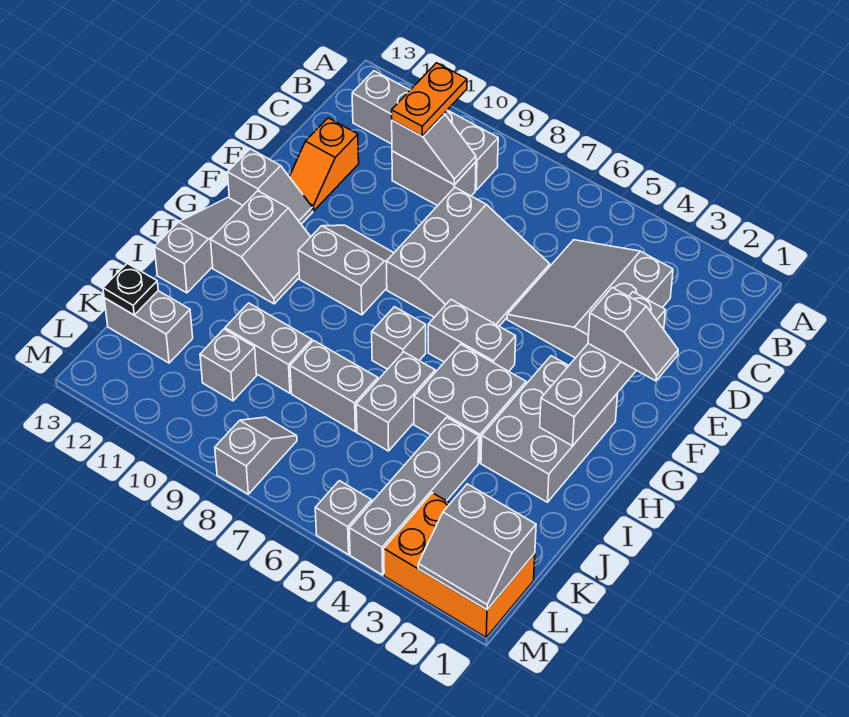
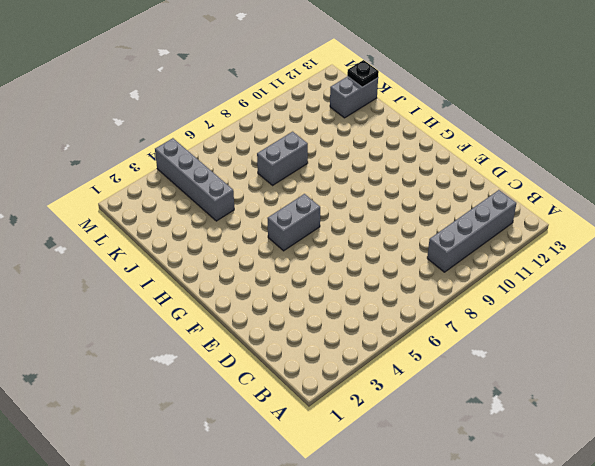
none -> grey slope C3:E5 level 1 top 3
none -> grey brick C9:C10 level 1
none -> grey slope D6:F8 level 1 top 8

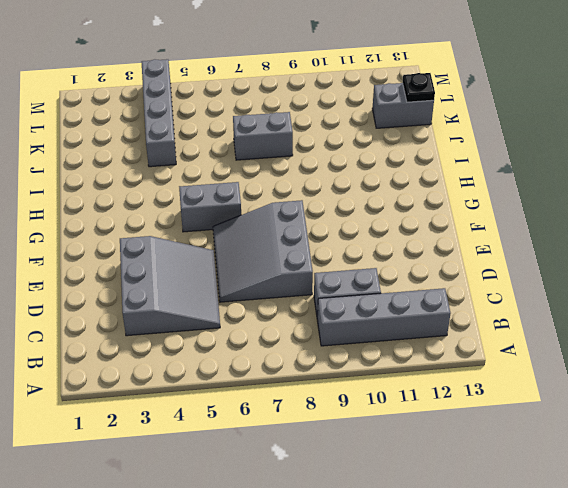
none -> orange slope D12:E12 level 1 top D
none -> grey slope F9:G10 level 1 top G
none -> grey slope F12:F13 level 1 top 13

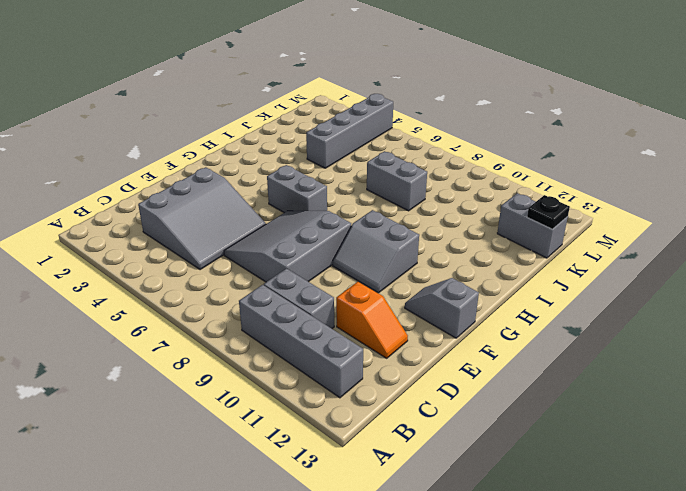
orange slope D11:D12 level 1 top 11 -> orange slope D12:E12 level 1 top D
none -> grey brick G2:I3 level 1
none -> grey slope G11:H12 level 1 top 12
none -> grey slope G13:I13 level 1 top I

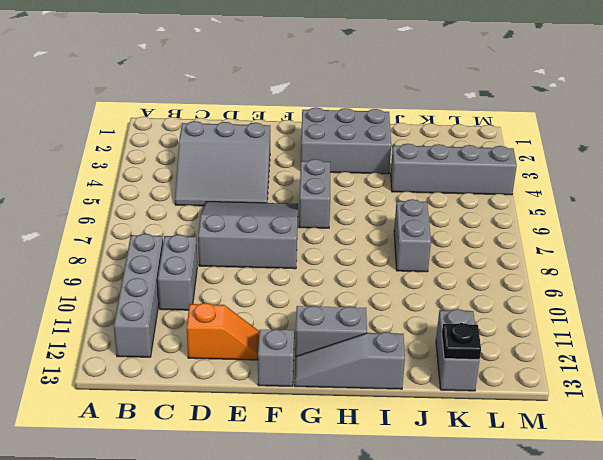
none -> grey slope F9:G10 level 1 top G
none -> grey brick H4:I5 level 1
none -> grey brick H7 level 1

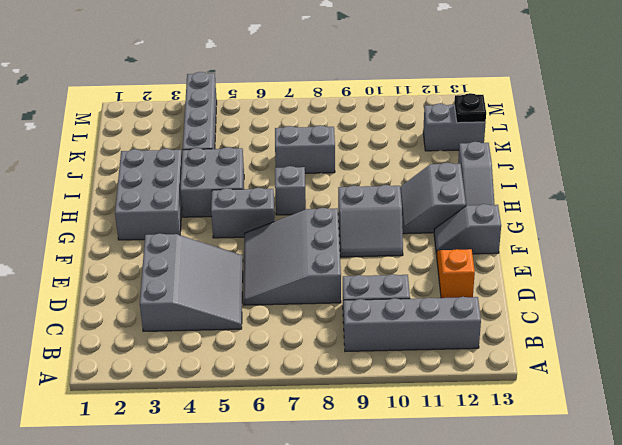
none -> grey brick I6:J6 level 1
none -> grey brick J9:J10 level 1
none -> grey brick K10 level 1

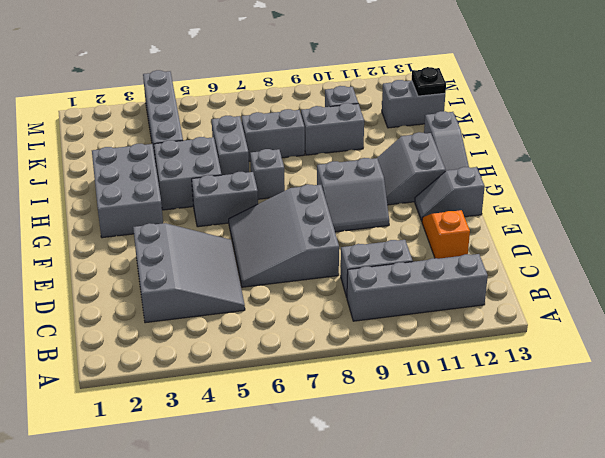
none -> orange brick L1:M3 level 1
none -> grey slope L8:M8 level 1 top M
none -> grey brick M5 level 1

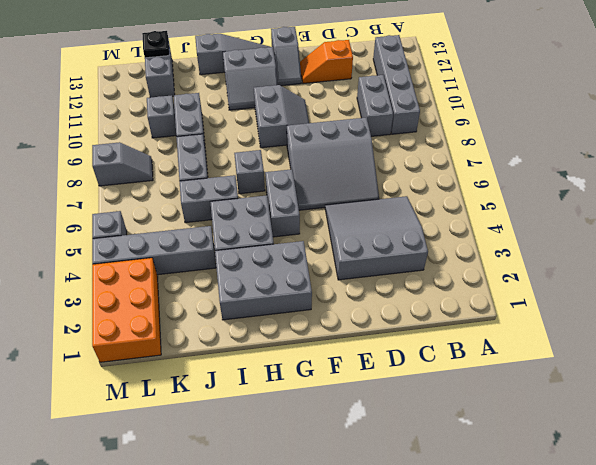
none -> grey slope C9:C10 level 2 top 10
none -> grey brick E2:H2 level 2
none -> grey slope L1:M2 level 2 top L

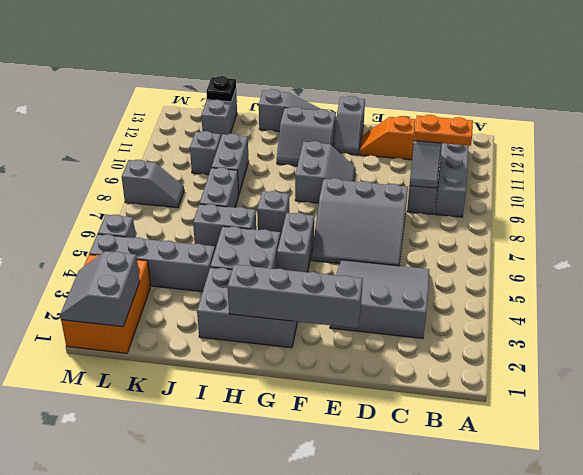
none -> grey slope F1:F2 level 3 top 2

